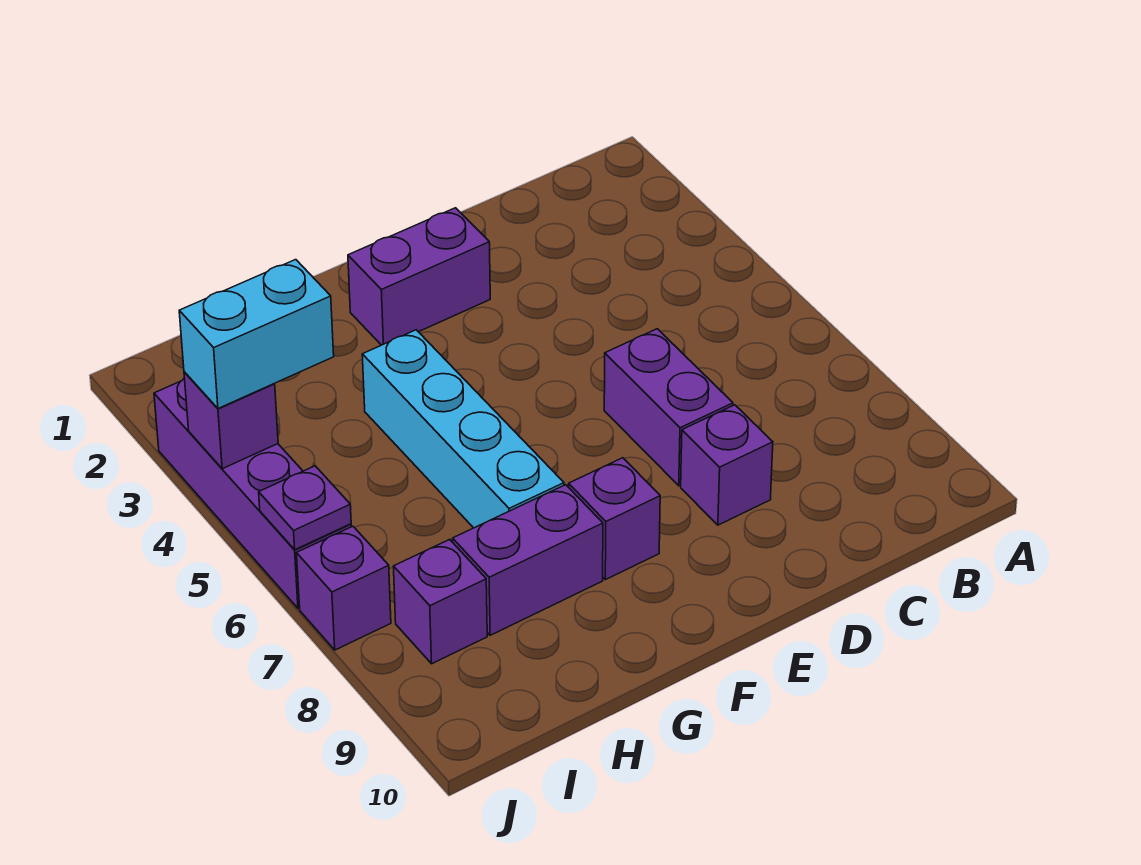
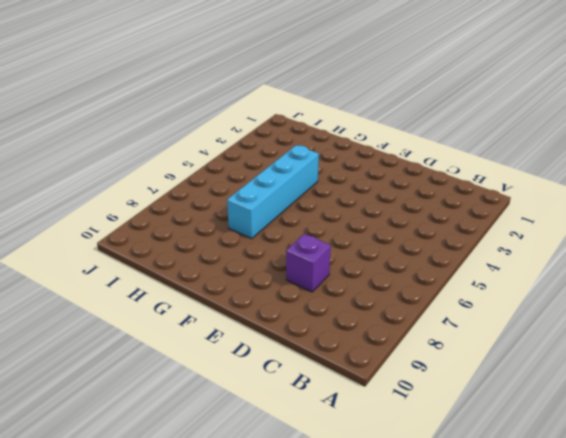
none -> purple brick D6:D7 level 1
none -> purple brick E2:F2 level 1
none -> purple brick F8 level 1

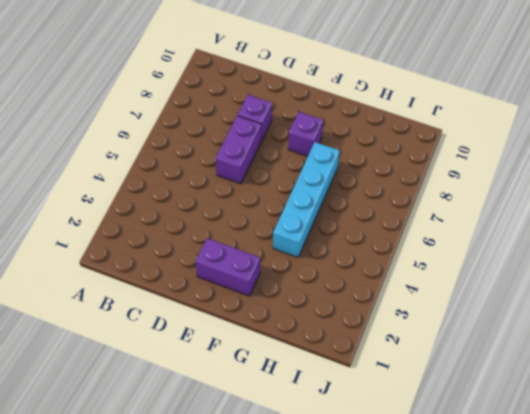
none -> purple brick G8:H8 level 1
none -> purple brick I8 level 1
none -> purple brick J3:J6 level 1

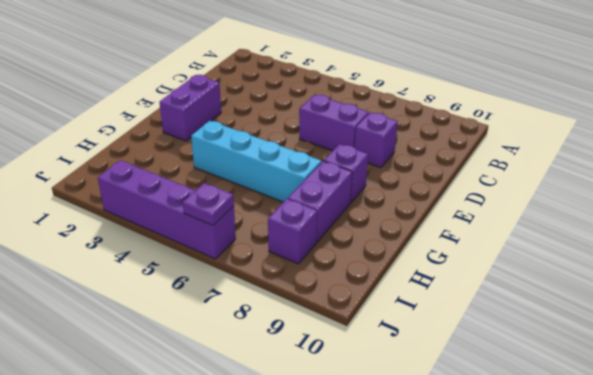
none -> purple brick J7 level 1
none -> purple brick J4 level 2
none -> cyan brick I4:J4 level 3

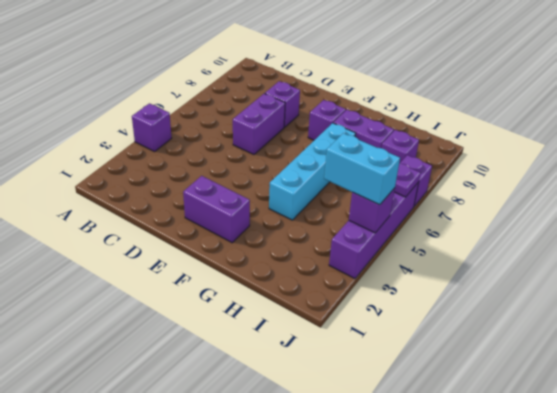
purple brick A4 level 1 -> none

